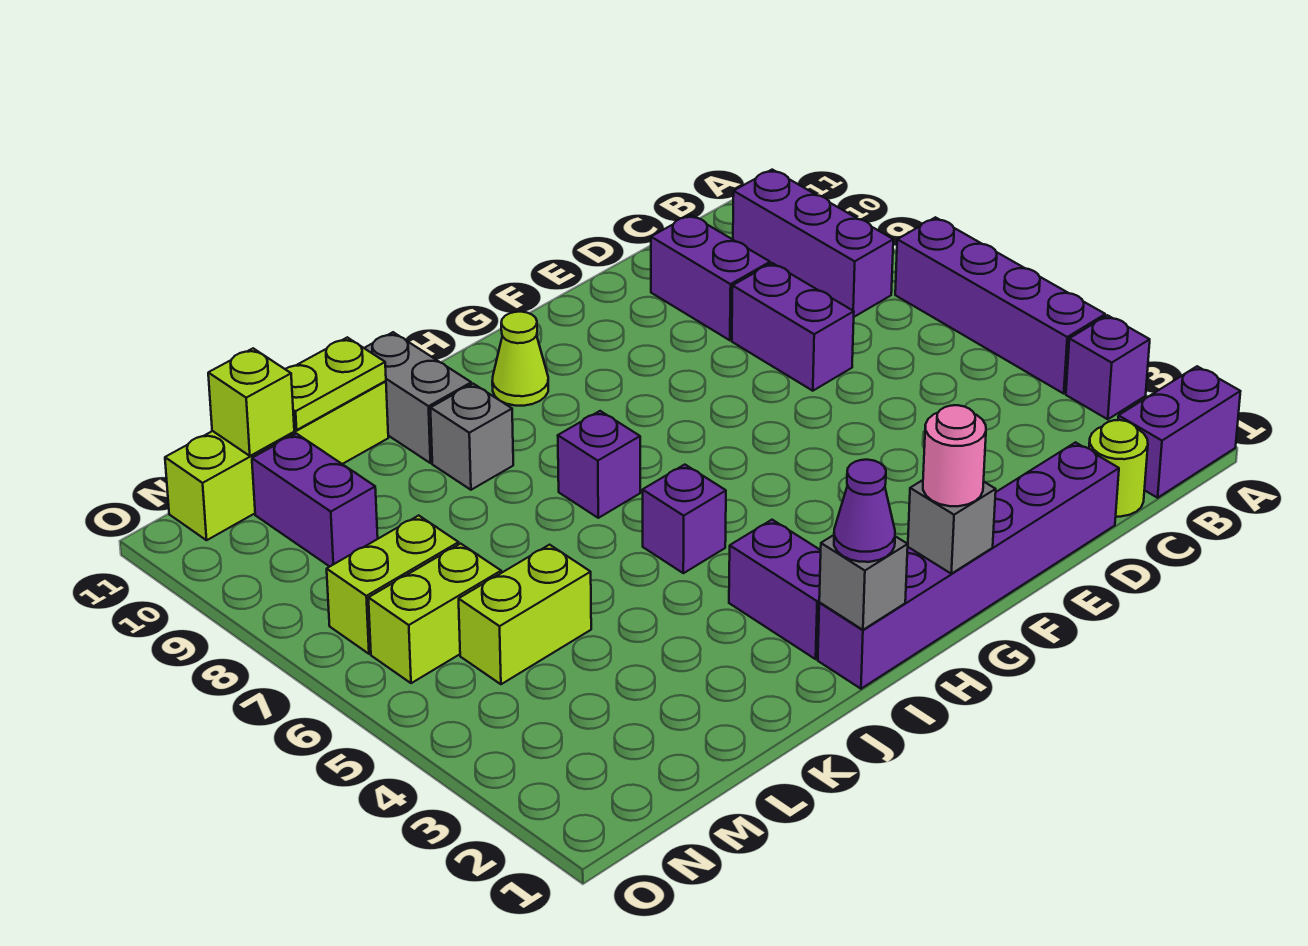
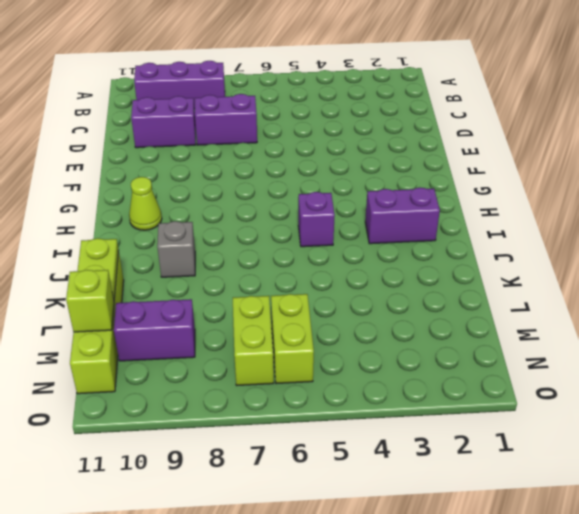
none -> purple brick A1:B1 level 1
none -> purple brick A3 level 1
none -> purple brick A4:A7 level 1

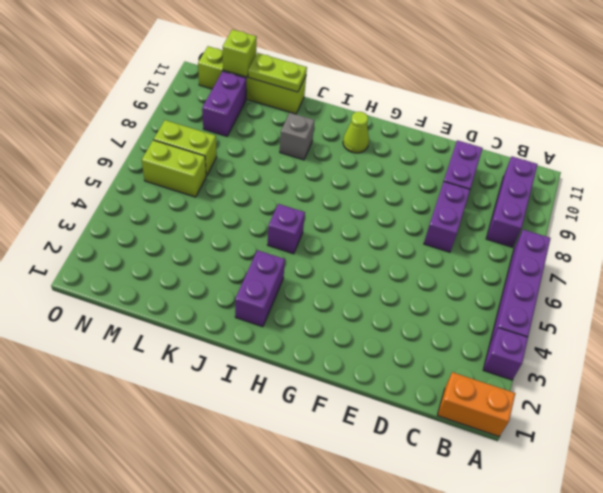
orange brick A1:B1 level 1 -> purple brick A1:B1 level 1
none -> lime round brick C1 level 1
none -> purple brick D1:I1 level 1
none -> purple brick I7 level 1

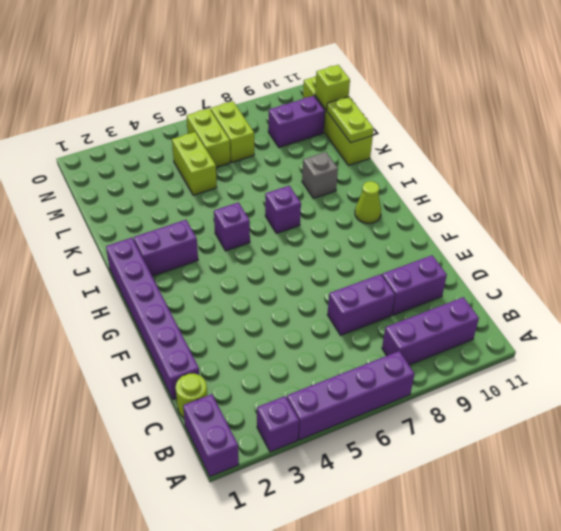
none -> grey brick J10:J11 level 1
none -> grey brick G1 level 2
none -> grey brick I1 level 2

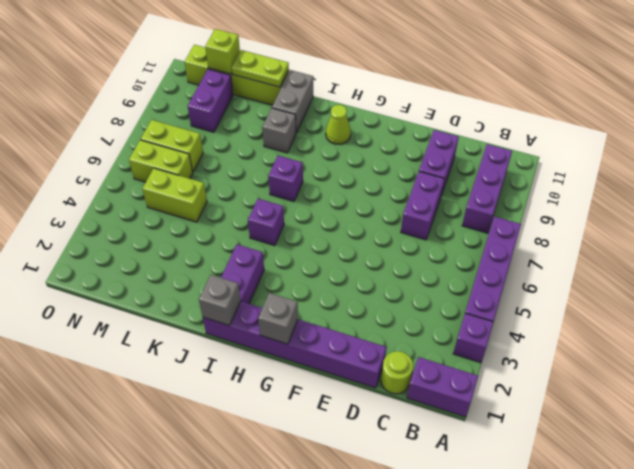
none -> pink round brick G1 level 3
none -> purple cone I1 level 3

